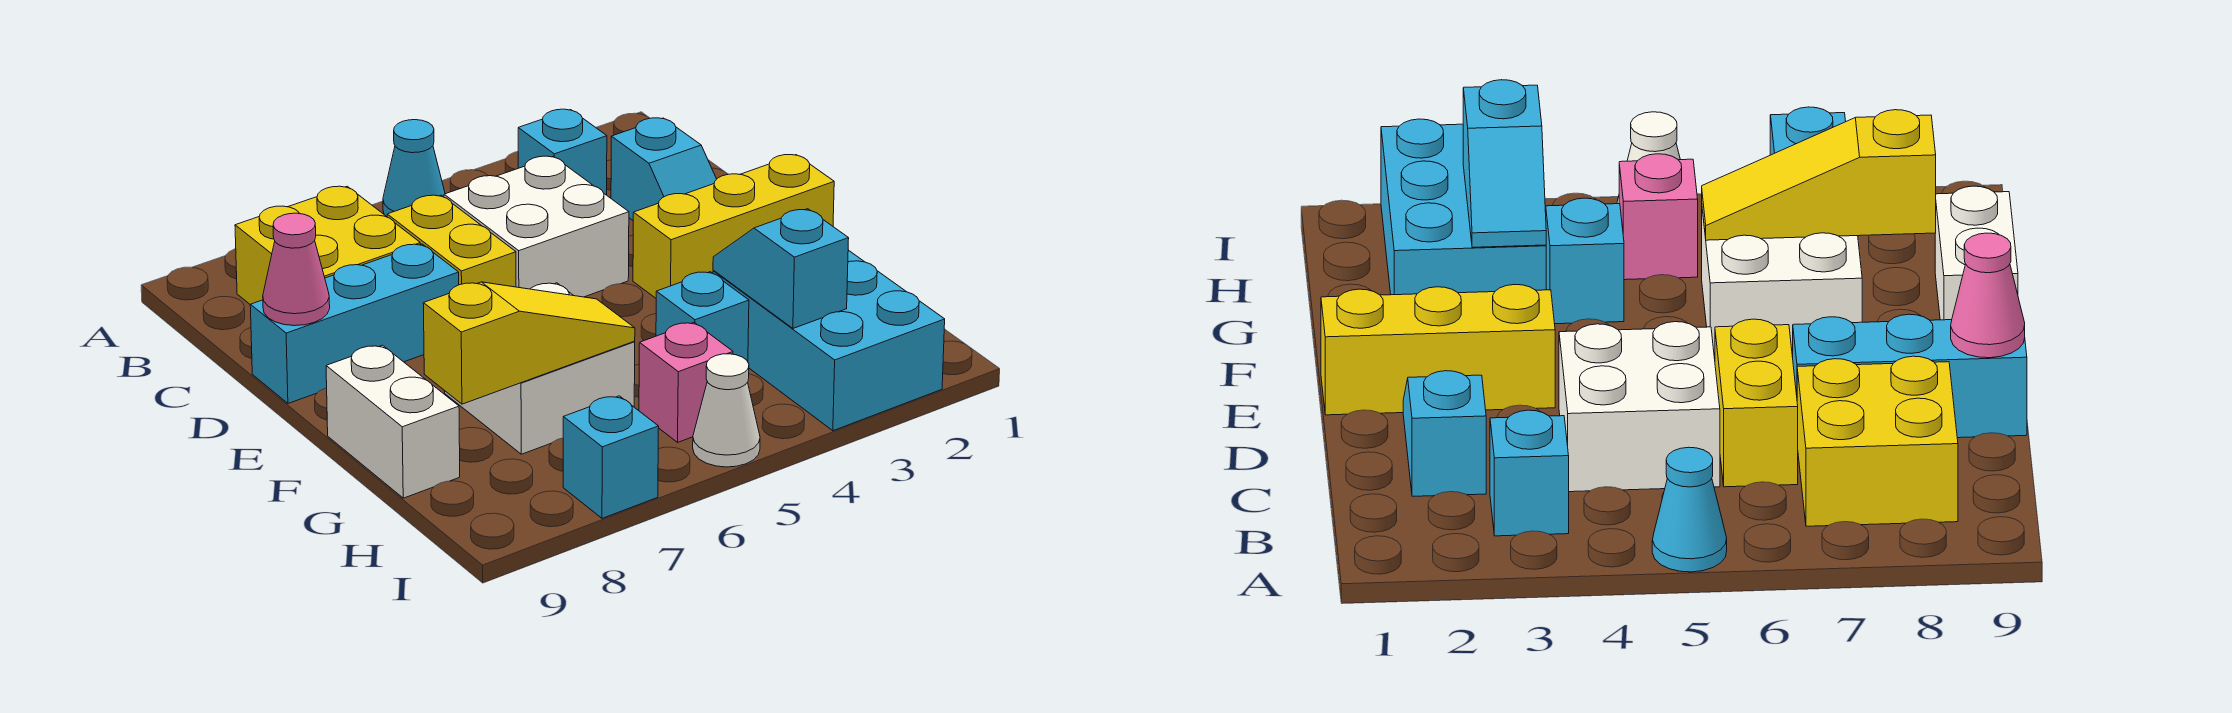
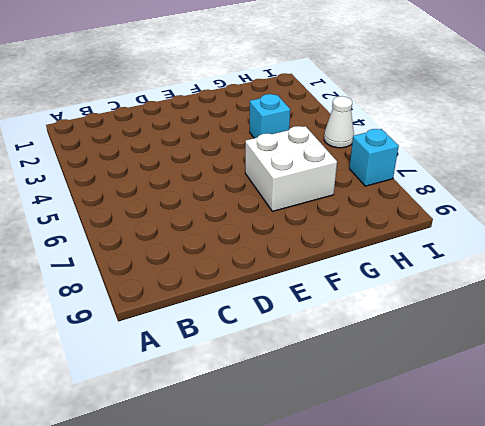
none -> cyan cone A5 level 1
none -> cyan brick B3 level 1
none -> yellow brick B7:C8 level 1

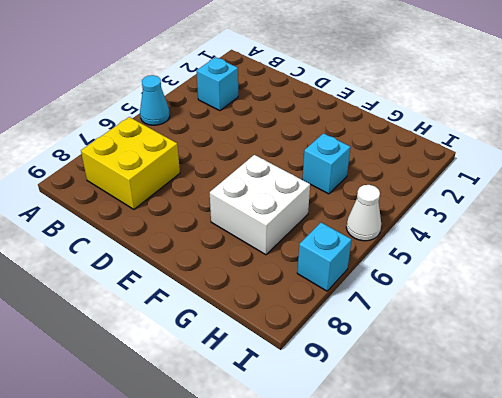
none -> cyan slope C2:D2 level 1 top C
none -> white brick C4:D5 level 1
none -> yellow brick C6:D6 level 1

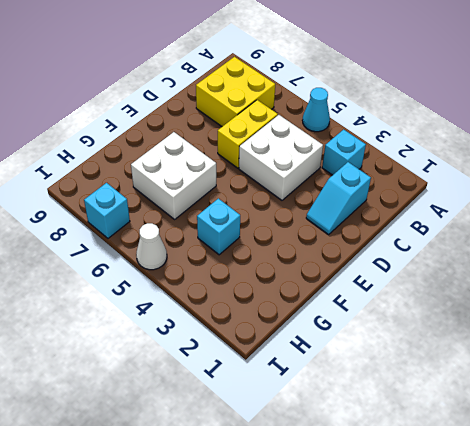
none -> cyan brick D7:D9 level 1
none -> yellow brick E1:E3 level 1
none -> white brick F9:G9 level 1

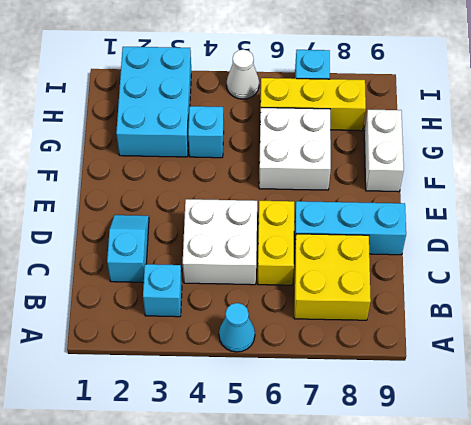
yellow brick H6:H8 level 1 -> yellow brick E1:E3 level 1
none -> pink brick H5 level 1
none -> pink cone D9 level 2
none -> cyan slope G3:H3 level 2 top H

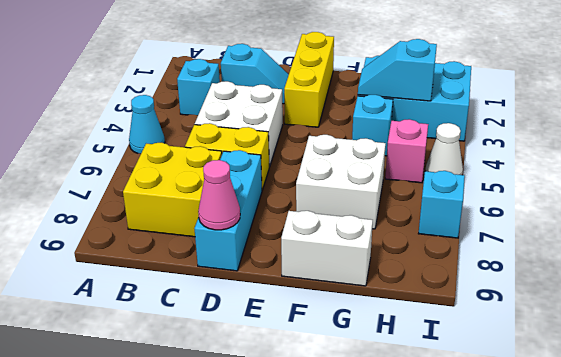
none -> yellow slope G6:G8 level 2 top 8

